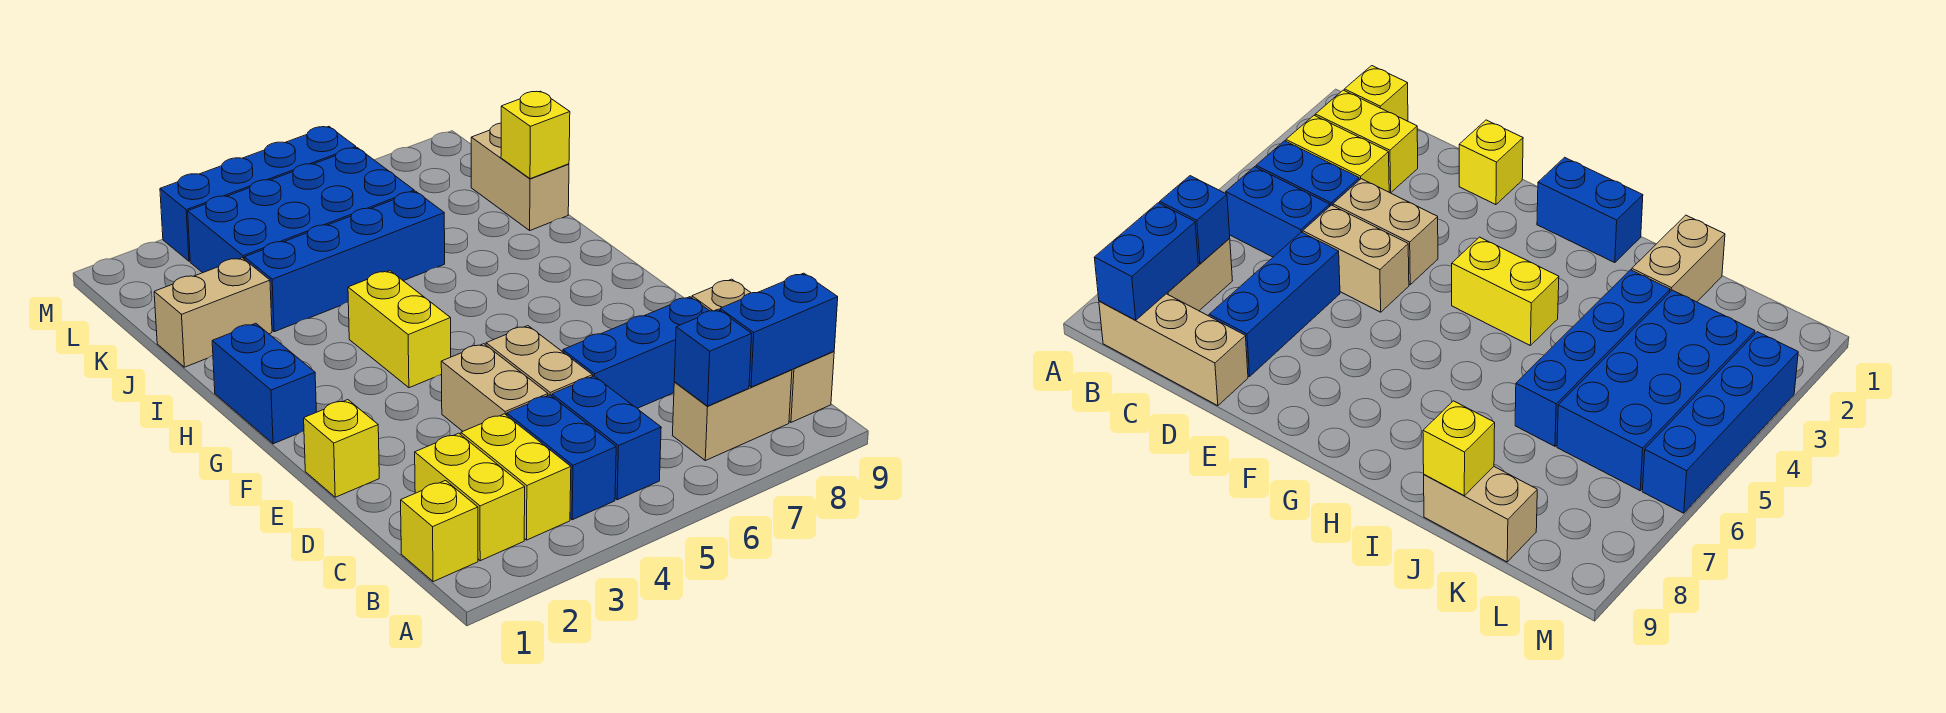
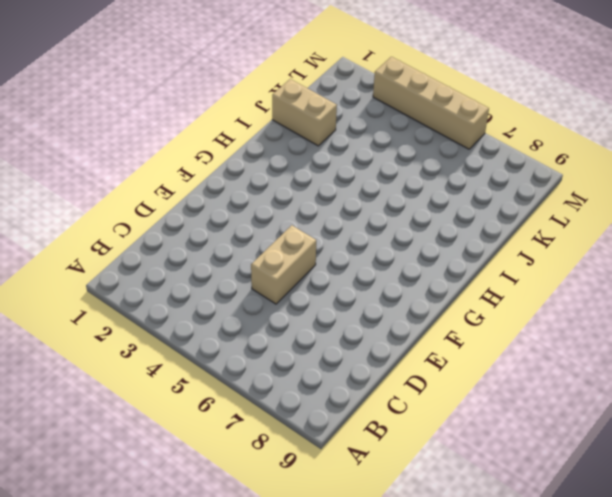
tan brick M3:M6 level 1 -> blue brick M3:M6 level 1
none -> yellow brick B1 level 1
none -> yellow brick B2:C2 level 1
none -> yellow brick B3:C3 level 1

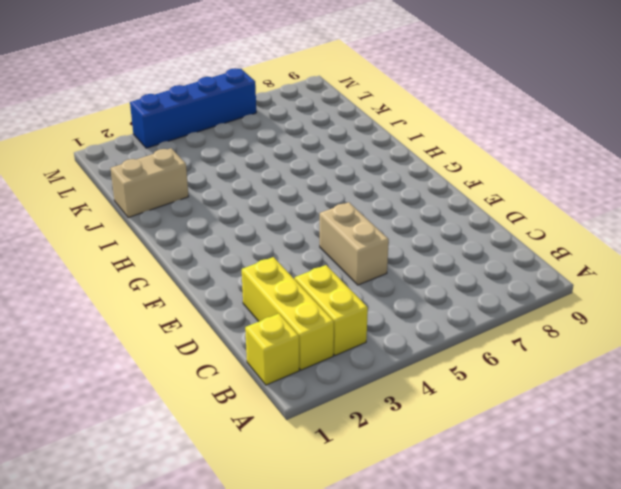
yellow brick B2:D2 level 1 -> yellow brick B2:C2 level 1
none -> blue brick B4:C4 level 1
none -> blue brick B5:C5 level 1
none -> tan brick B7:B8 level 1

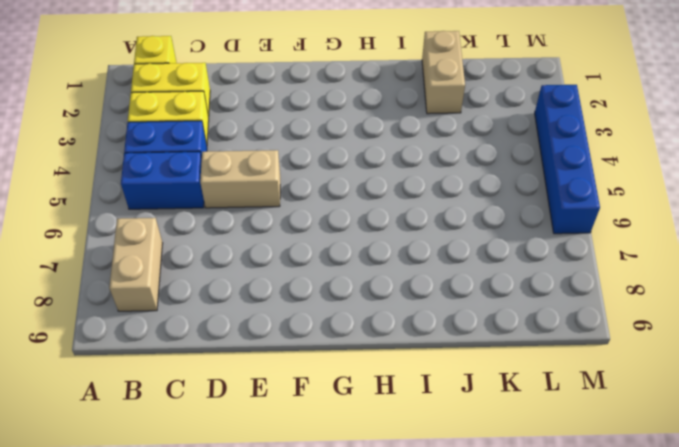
none -> tan brick B9:D9 level 1
none -> tan brick D4:E4 level 1
none -> blue brick D6:D8 level 1

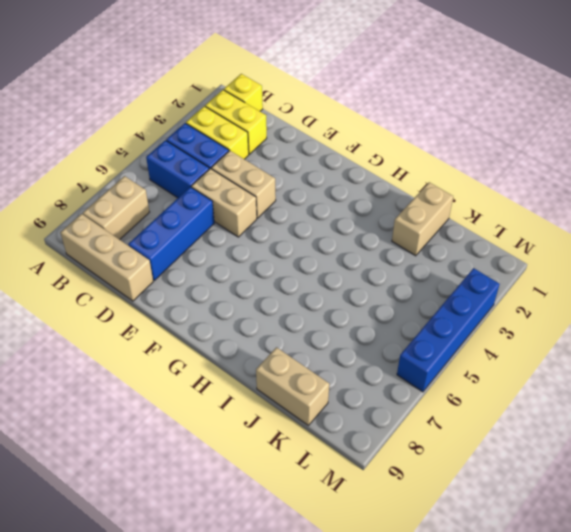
none -> yellow brick E1 level 1
none -> blue brick G1:H1 level 1
none -> yellow brick G4:H4 level 1

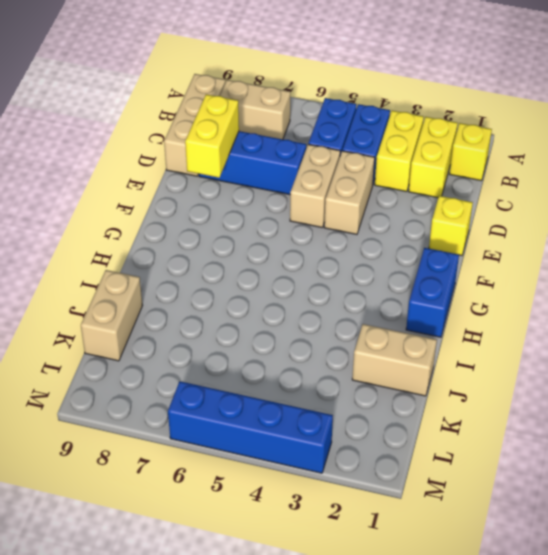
yellow brick D8:E8 level 2 -> yellow brick G4:H4 level 1
none -> blue brick J3:J6 level 1
none -> blue brick K3:L6 level 1
none -> blue brick B7 level 2

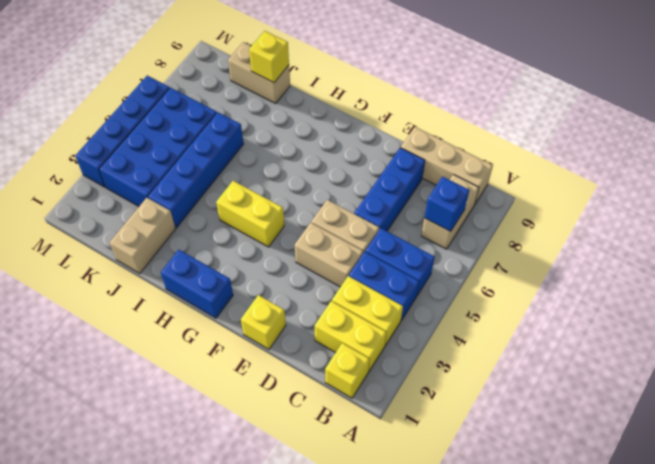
none -> blue brick B8:B9 level 2

